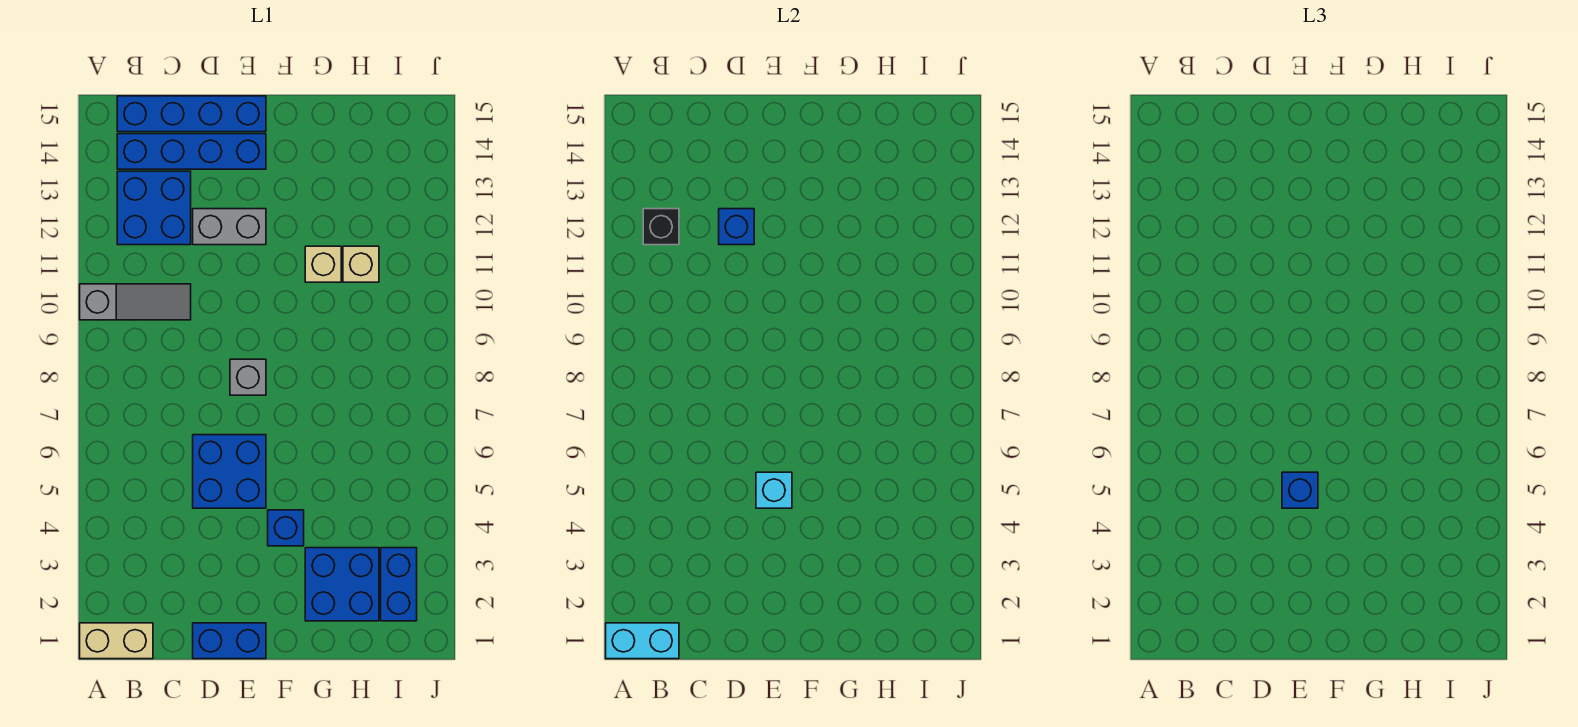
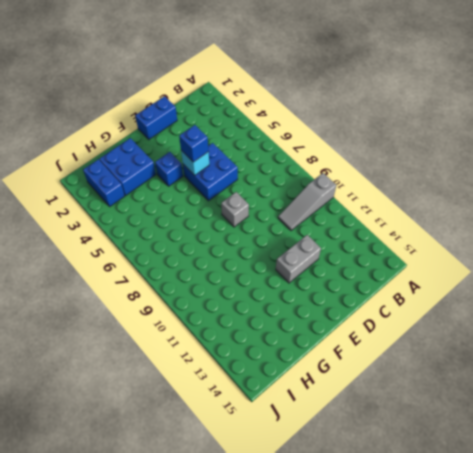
none -> tan brick A1:B1 level 1
none -> blue brick B12:C13 level 1
none -> blue brick B14:E14 level 1

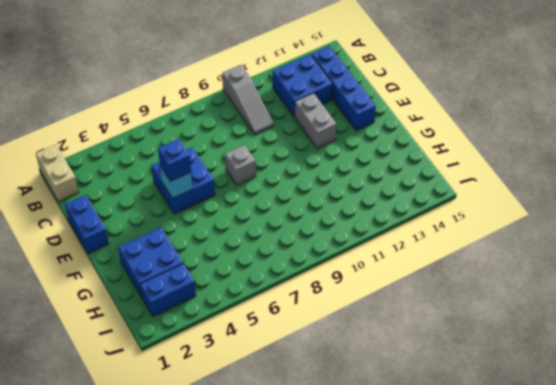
none -> blue brick B15:E15 level 1
none -> blue brick F4 level 1
none -> tan brick G11 level 1

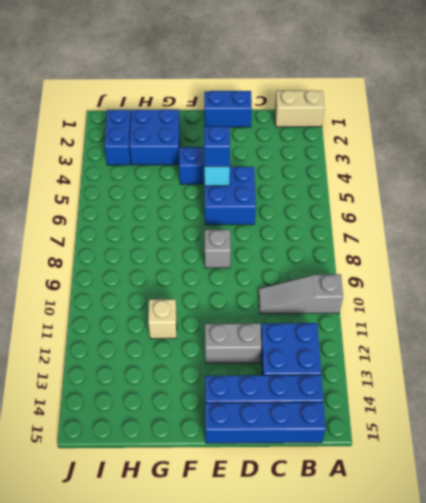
none -> tan brick H11 level 1
none -> cyan brick A1:B1 level 2
none -> black brick B12 level 2

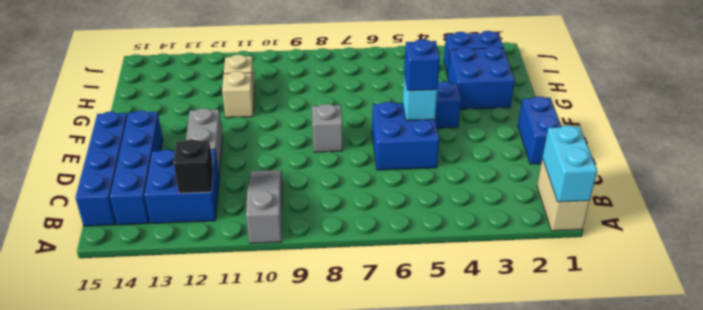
none -> blue brick D12 level 2

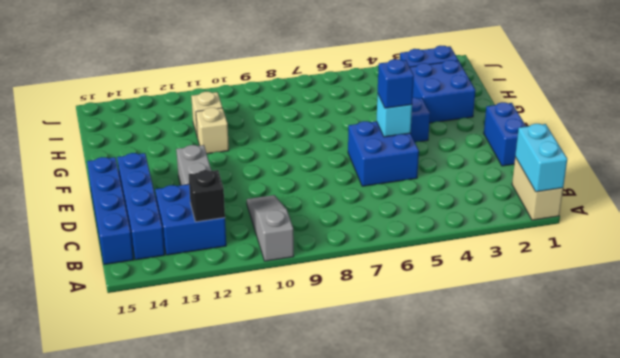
none -> grey brick E8 level 1
none -> blue brick D12 level 2

